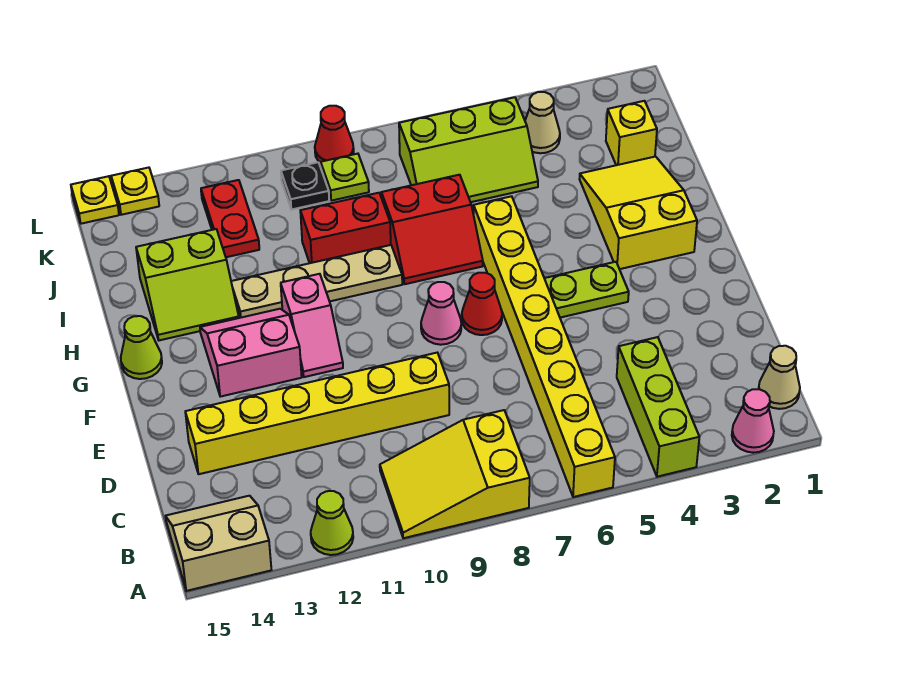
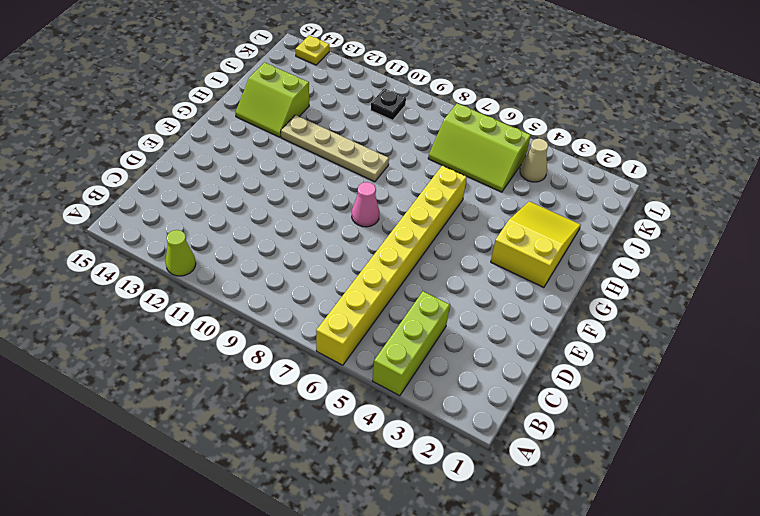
none -> pink cone A2 level 1
none -> yellow slope A8:B10 level 1 top 8
none -> tan slope A14:B15 level 1 top A

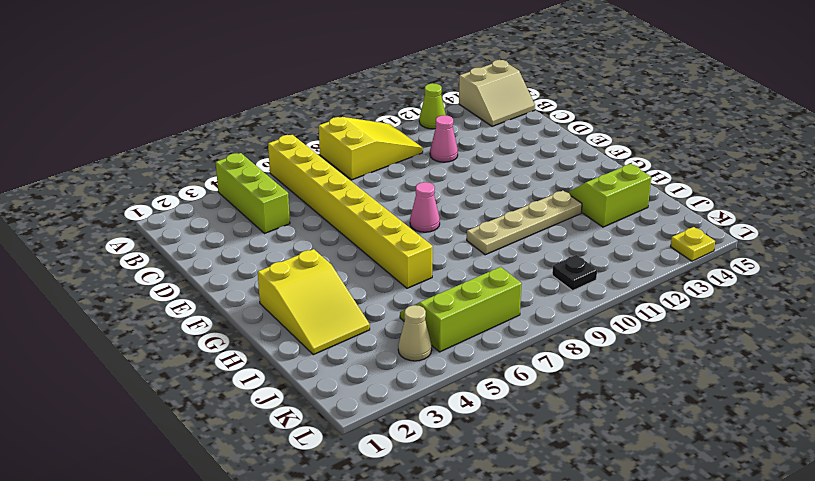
pink cone C11 level 1 -> pink cone A2 level 1
none -> tan cone B1 level 1
none -> yellow brick D9:D14 level 1
none -> lime plate F4:F5 level 1

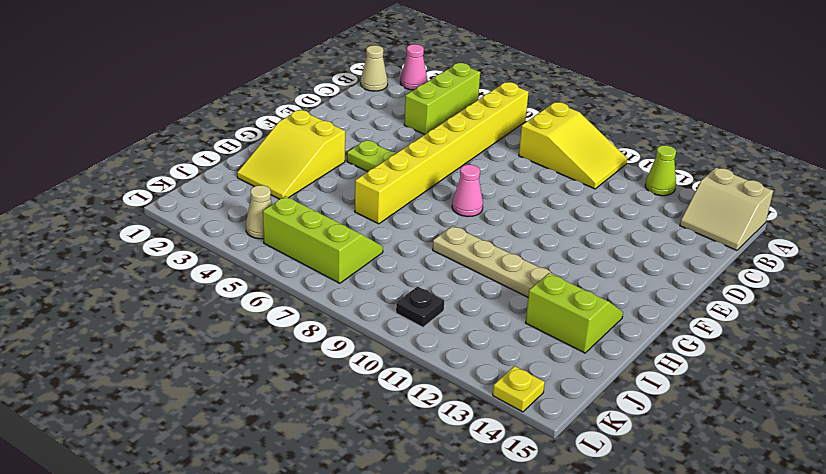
none -> yellow brick D9:D14 level 1
none -> red cone F7 level 1
none -> pink slope F11:G11 level 1 top G

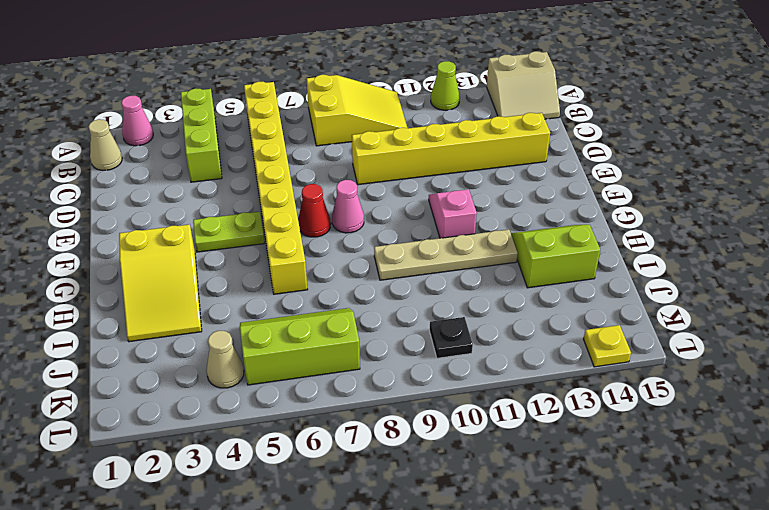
none -> pink slope F12:G13 level 1 top F
none -> lime cone G15 level 1
none -> red slope H7:I8 level 1 top I

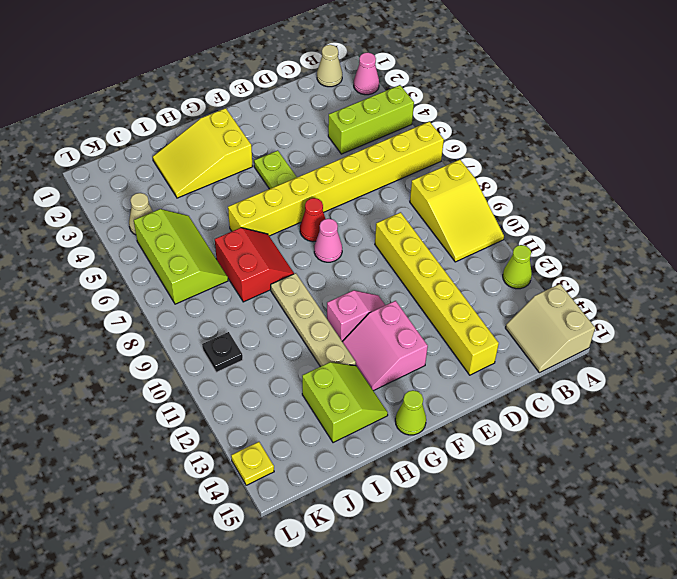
none -> red brick I9:I10 level 1
none -> yellow brick J2 level 1
none -> red plate J12:K12 level 1

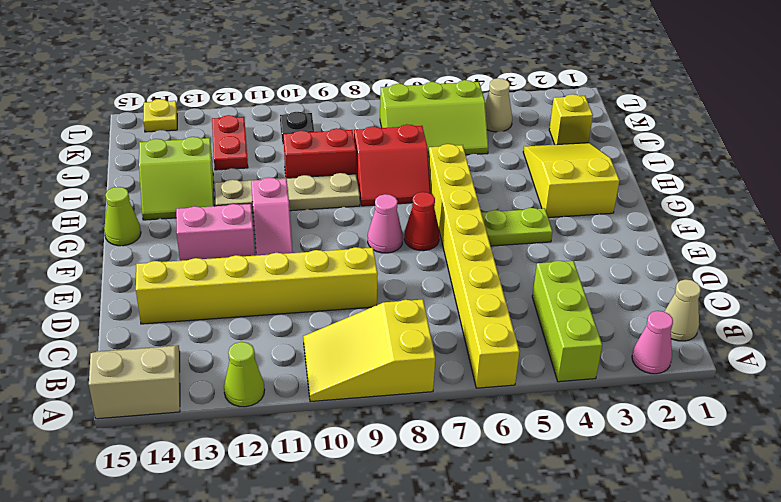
none -> lime plate K9 level 1
none -> red cone L9 level 1
none -> yellow plate L15 level 1

